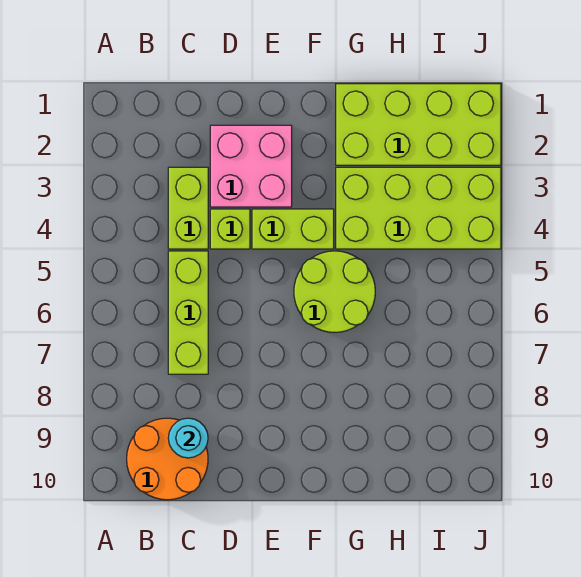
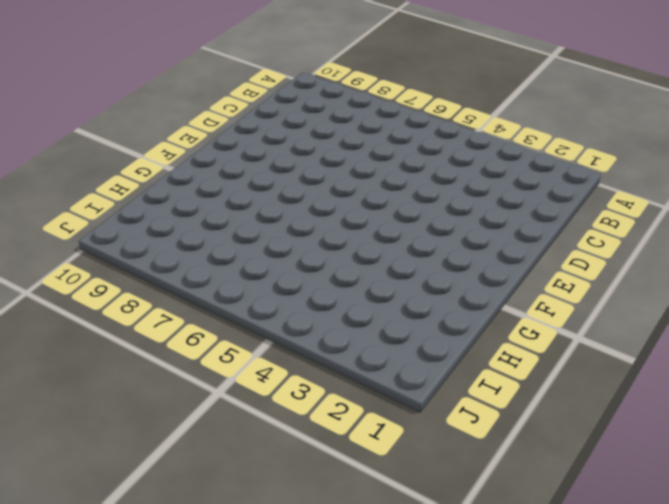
none -> orange round brick B9:C10 level 1
none -> lime brick C3:C4 level 1

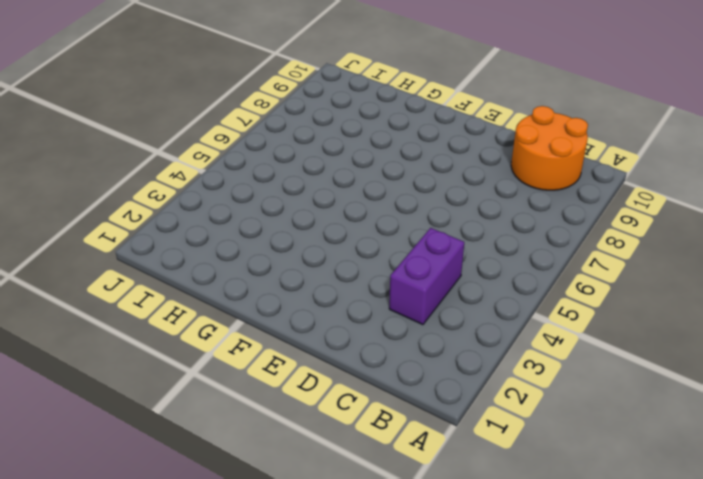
purple brick C3:C4 level 1 -> lime brick C3:C4 level 1
none -> lime brick C5:C7 level 1
none -> pink brick D2:E3 level 1

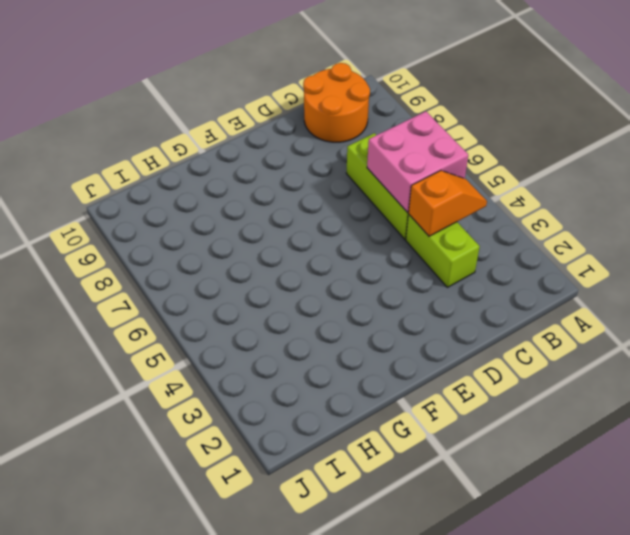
orange slope B4:C4 level 2 top C -> none
pink brick B5:C6 level 2 -> pink brick D2:E3 level 1
none -> lime brick D4 level 1
none -> lime brick E4:F4 level 1

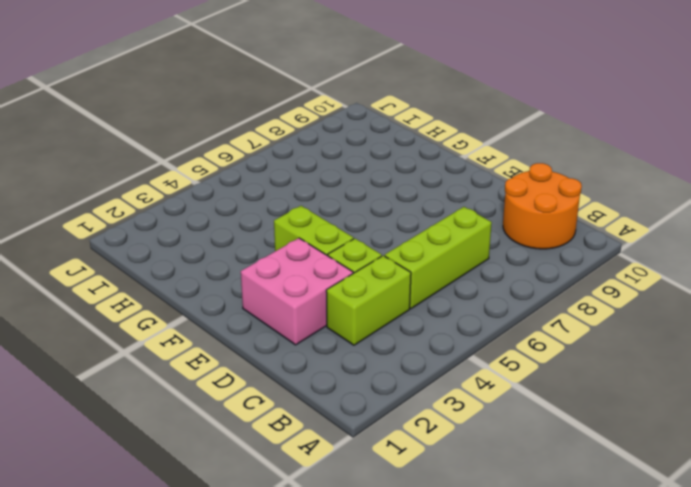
none -> lime round brick F5:G6 level 1
none -> lime brick G1:J2 level 1

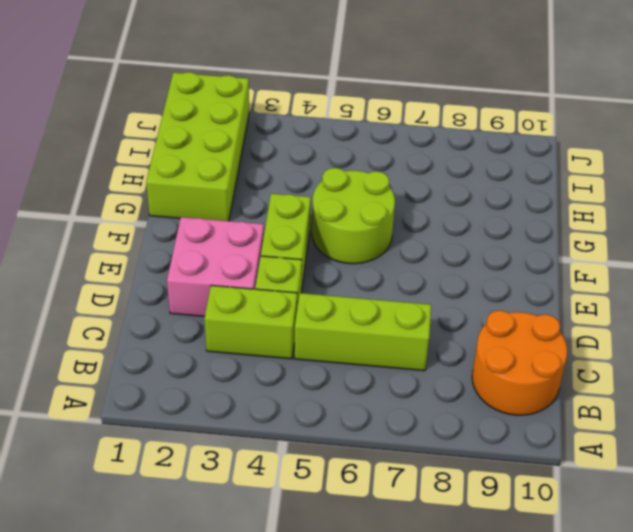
none -> lime brick G3:J4 level 1
none -> cyan round brick C9 level 2

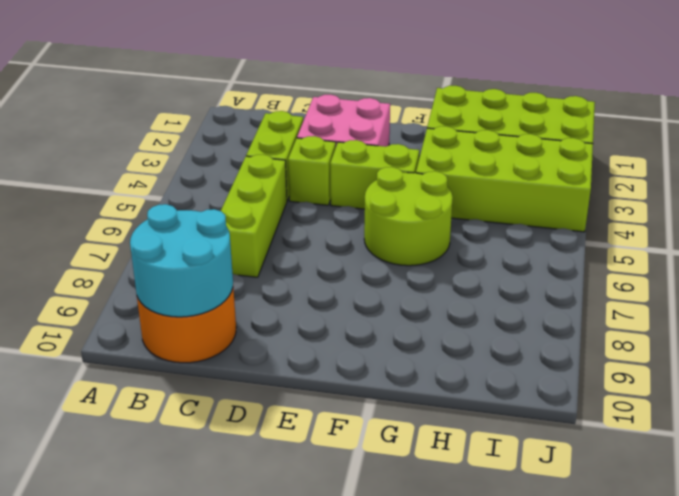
cyan round brick B9:C10 level 2 -> cyan round brick C9 level 2

